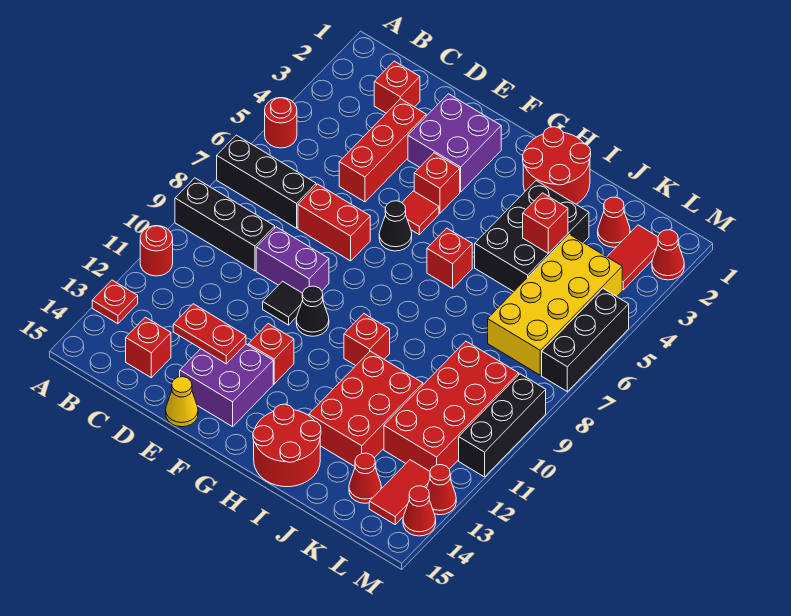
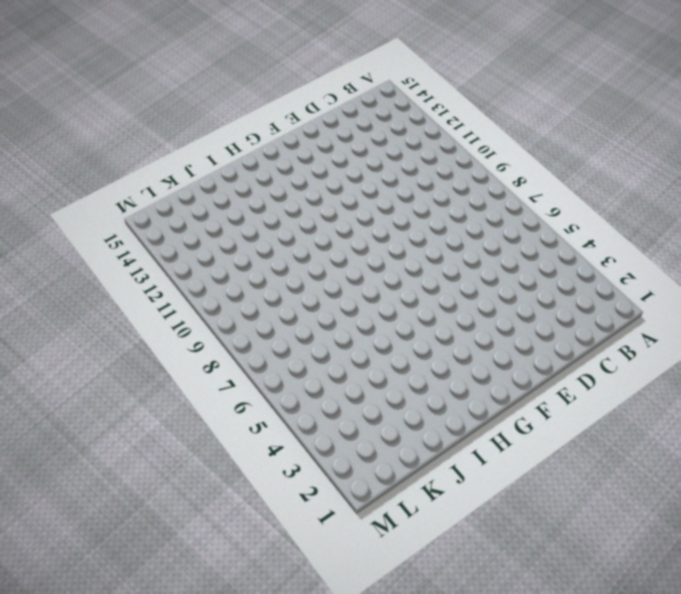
none -> red round brick A5 level 1
none -> black brick A7:C7 level 1
none -> black brick A9:C9 level 1
none -> red round brick A11 level 1

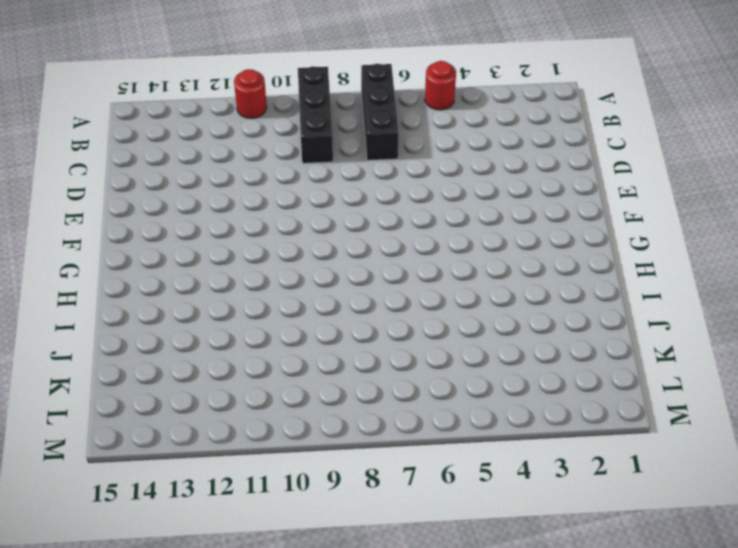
none -> red plate A13 level 1
none -> red brick C2 level 1
none -> red brick C14 level 1
none -> red brick D3:D5 level 1

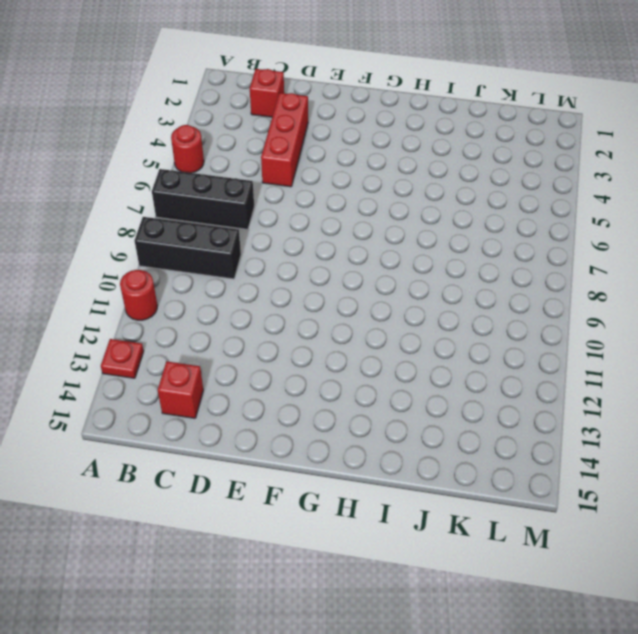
none -> red brick D7:E7 level 1
none -> purple brick D9:E9 level 1
none -> purple brick E2:F3 level 1
none -> black tile E10 level 1

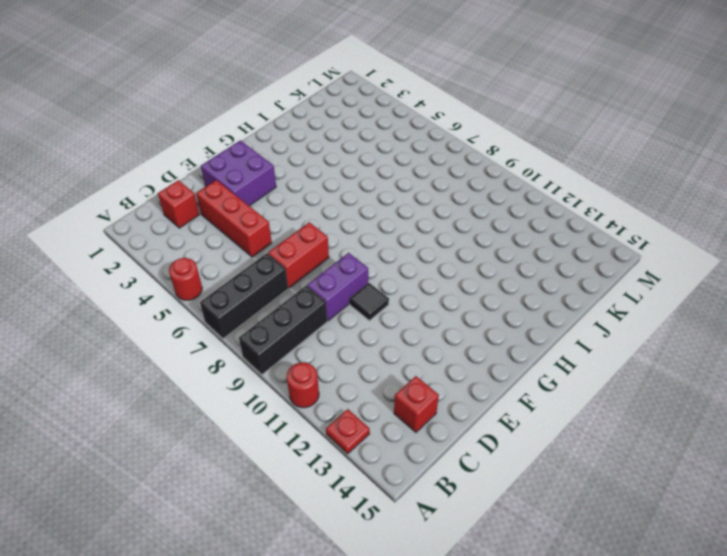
none -> purple brick E13:F14 level 1
none -> yellow cone E15 level 1
none -> red brick F4 level 1
none -> red tile F5 level 1

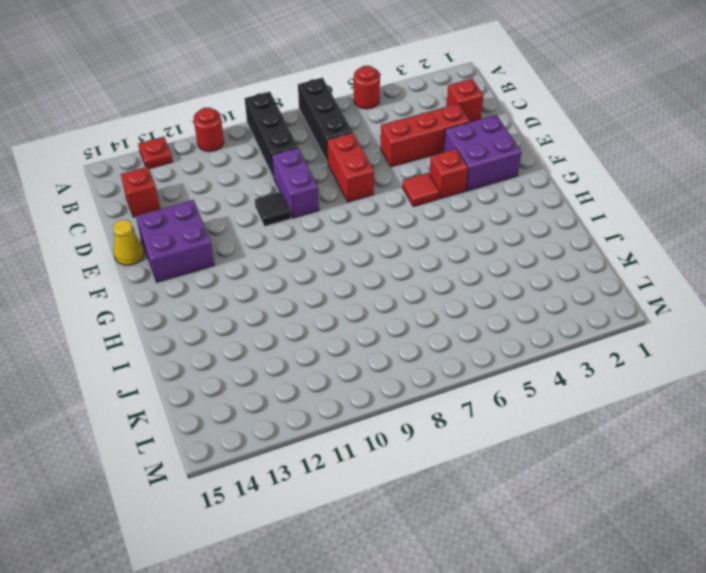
none -> black cone F6 level 1
none -> black cone F10 level 1
none -> red brick F12 level 1
none -> red round brick H1:I2 level 1

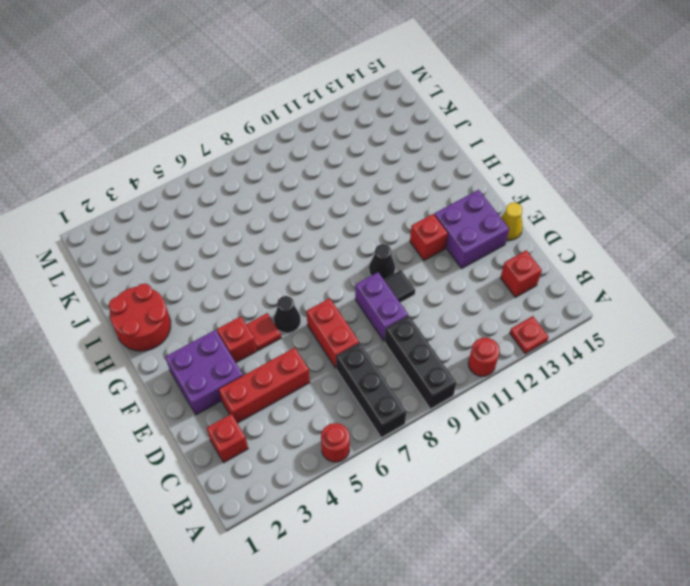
none -> red brick H6 level 1
none -> red brick H10 level 1
none -> red round brick H14:I15 level 1
none -> black brick I3:J5 level 1

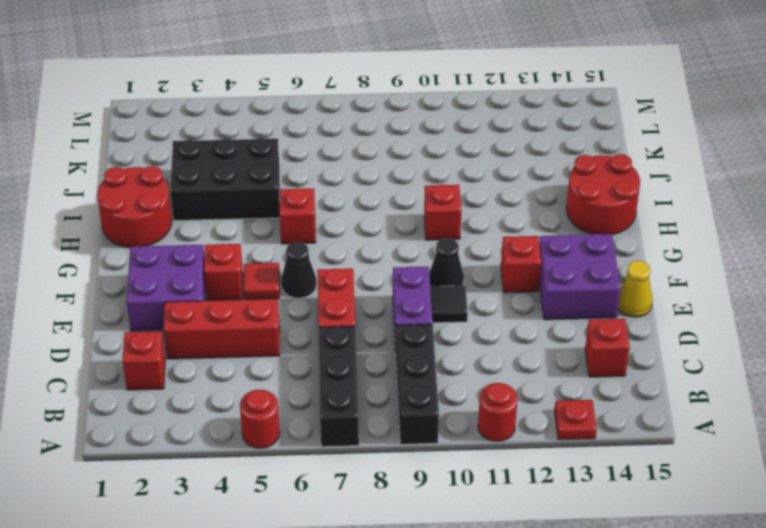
none -> red brick I11:J13 level 1
none -> red cone K2 level 1
none -> yellow brick K4:L7 level 1
none -> red brick K9:L12 level 1

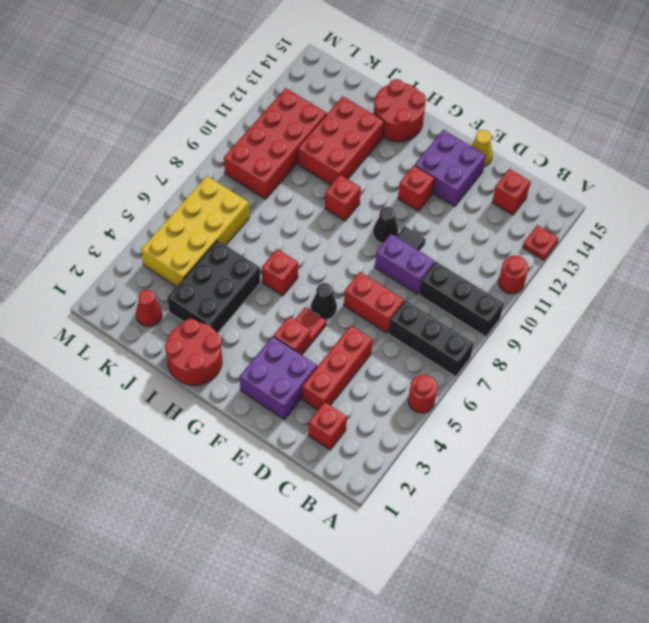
none -> red cone K14 level 1
none -> red tile L2:L3 level 1
none -> red tile L13:L14 level 1
none -> red cone M2 level 1

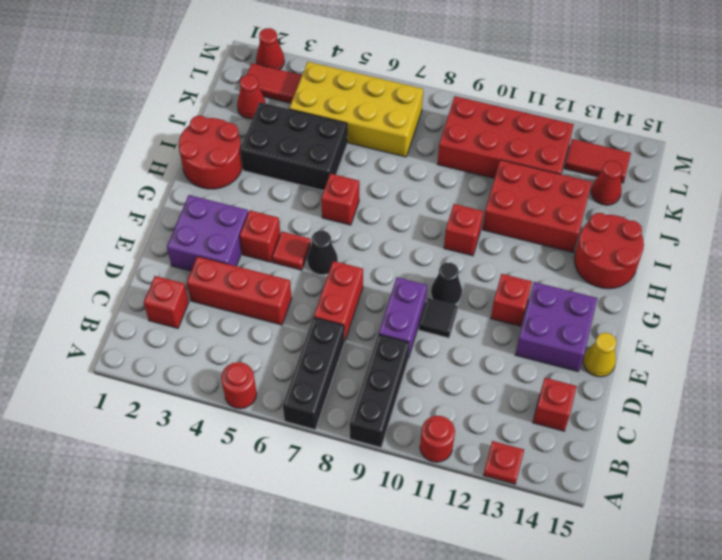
none -> black brick M5:M7 level 1
none -> black brick M9:M11 level 1
none -> red cone M13 level 1
none -> red cone M14 level 1

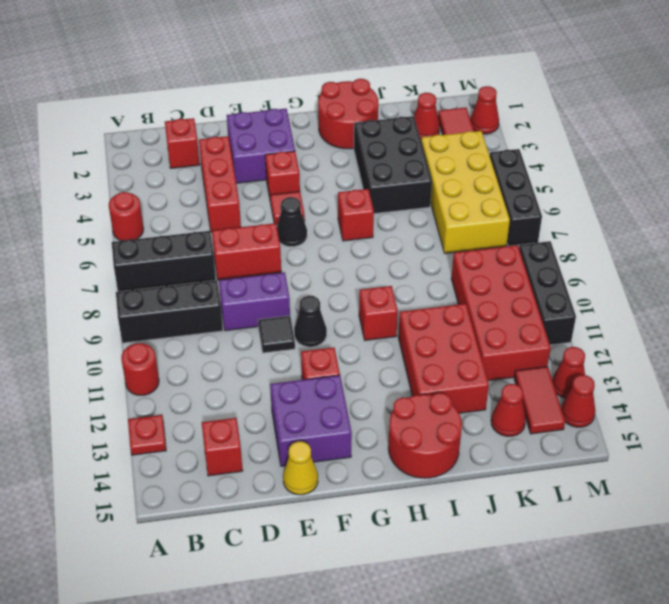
none -> red plate D13:E13 level 2
none -> red brick J4 level 2

